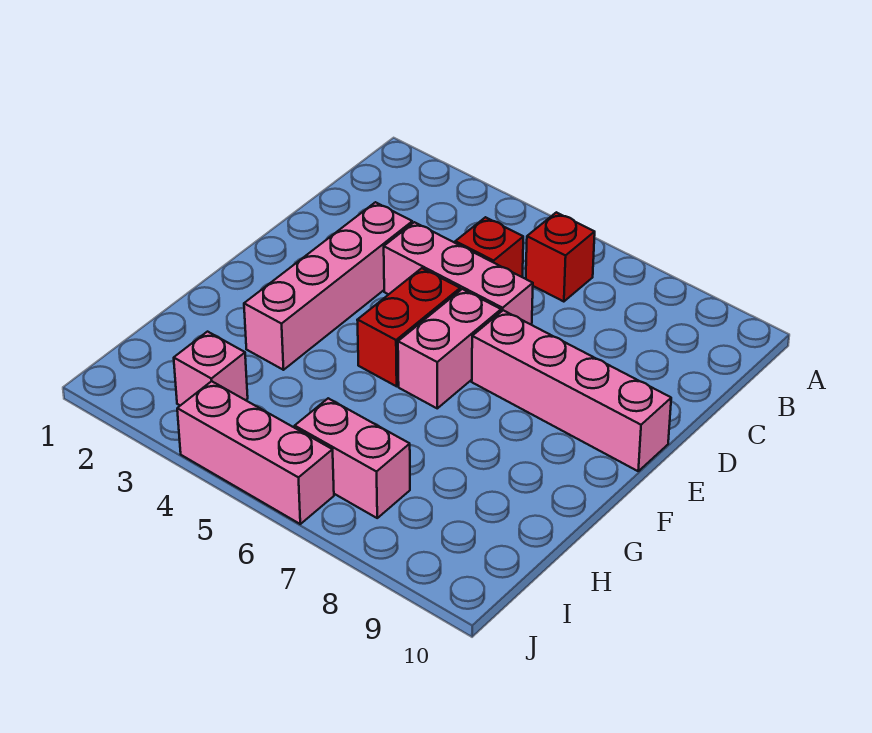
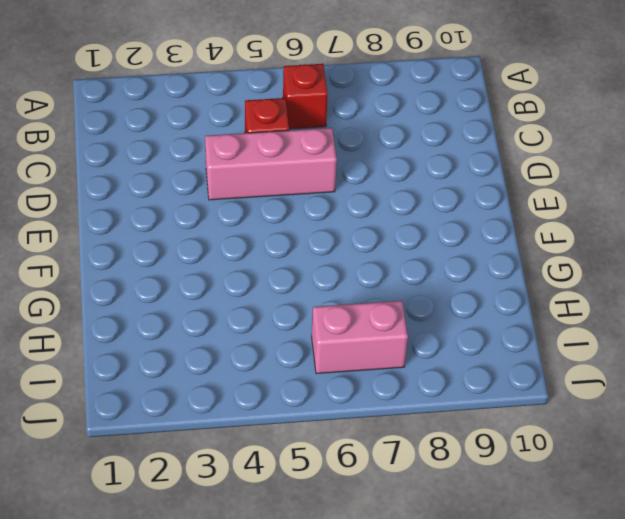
none -> pink brick D3:G3 level 1
none -> red brick E5:F5 level 1

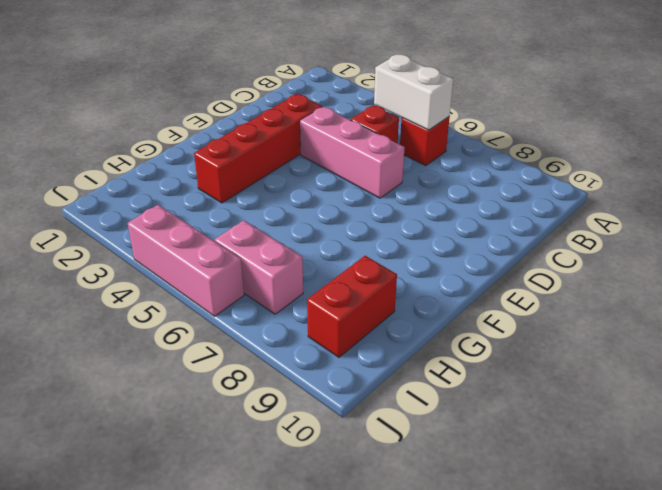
white brick B5:B6 level 2 -> none
red brick D3:G3 level 1 -> pink brick D3:G3 level 1
red brick H9:I9 level 1 -> red brick E5:F5 level 1
none -> pink brick E6:F6 level 1
none -> pink brick E7:E10 level 1

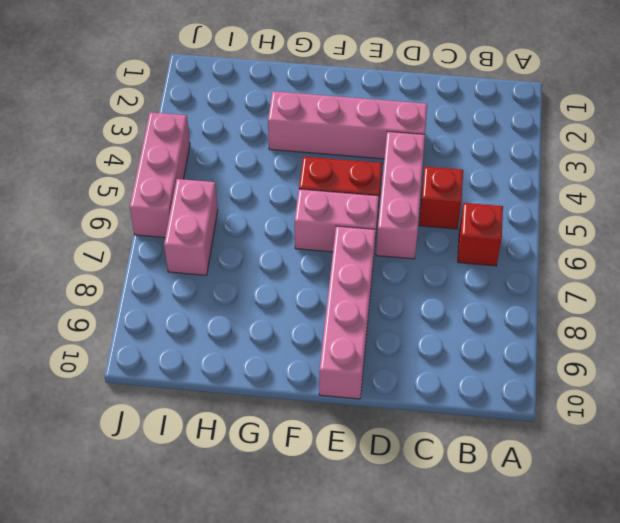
none -> pink brick I3 level 1

